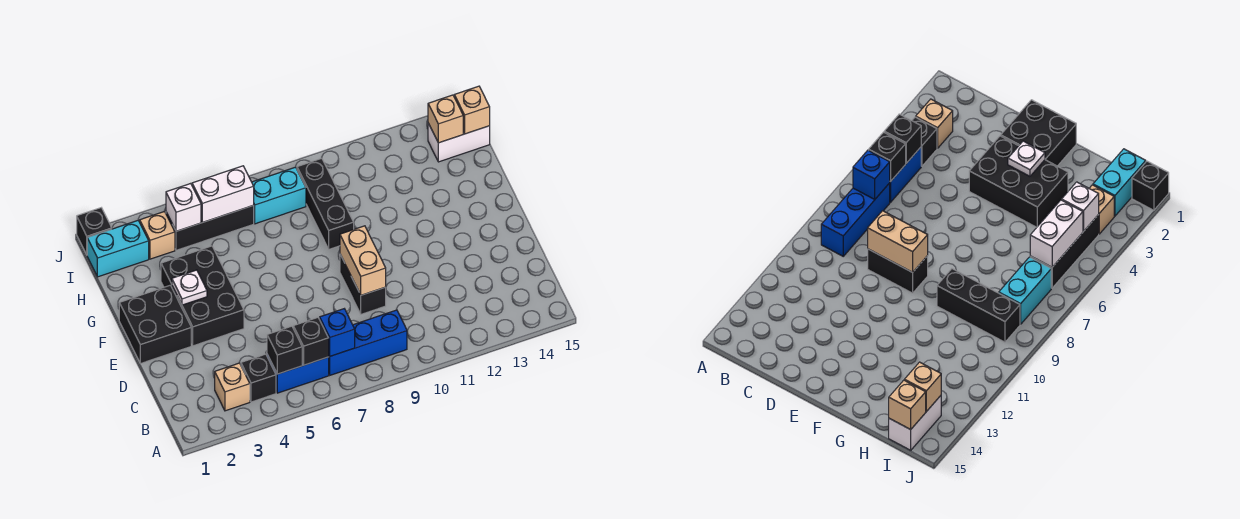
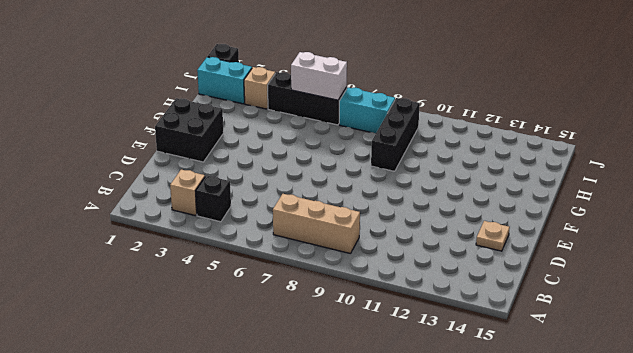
tan brick B7:B9 level 1 -> blue brick B7:B9 level 1
tan plate D14 level 1 -> none
none -> blue brick B5:B6 level 1
none -> black brick D9:E9 level 1
none -> black brick E3:G4 level 1

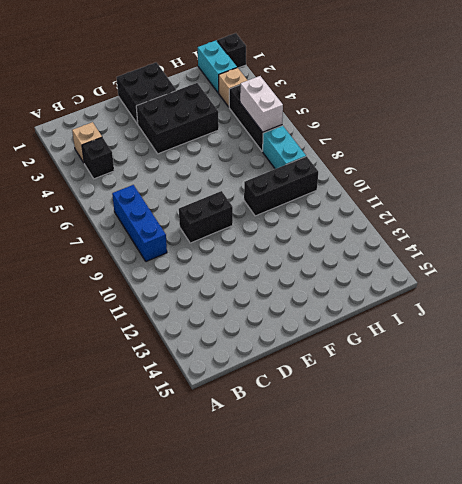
none -> blue brick B5:B6 level 1
none -> white brick I14:I15 level 1
none -> black brick B5 level 2

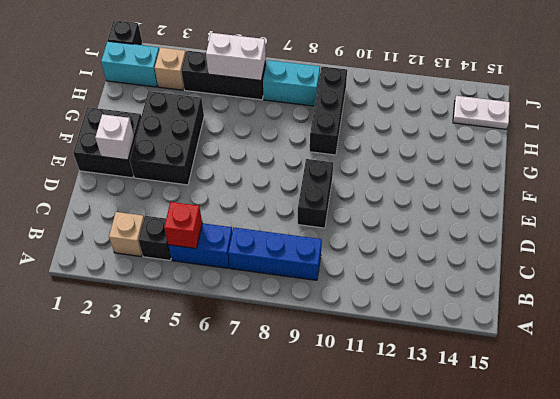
red brick B5 level 2 -> black brick B5 level 2
white brick E2 level 2 -> white brick I4 level 2
white plate I14:I15 level 1 -> white brick I14:I15 level 1
none -> black brick B6 level 2
none -> blue brick B7 level 2
none -> tan brick D9:E9 level 2

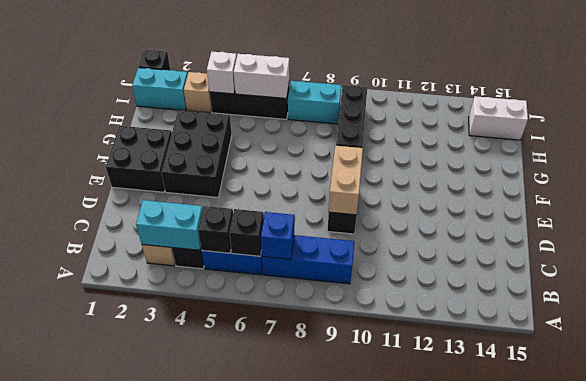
cyan brick B3:B4 level 2 -> none
none -> white plate F3 level 2
none -> tan brick I14 level 2
none -> tan brick I15 level 2

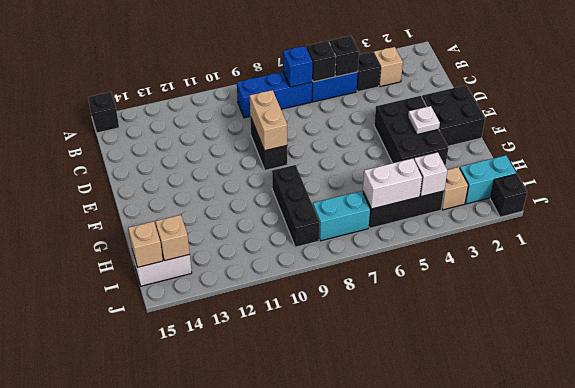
black brick A15 level 1 -> none

